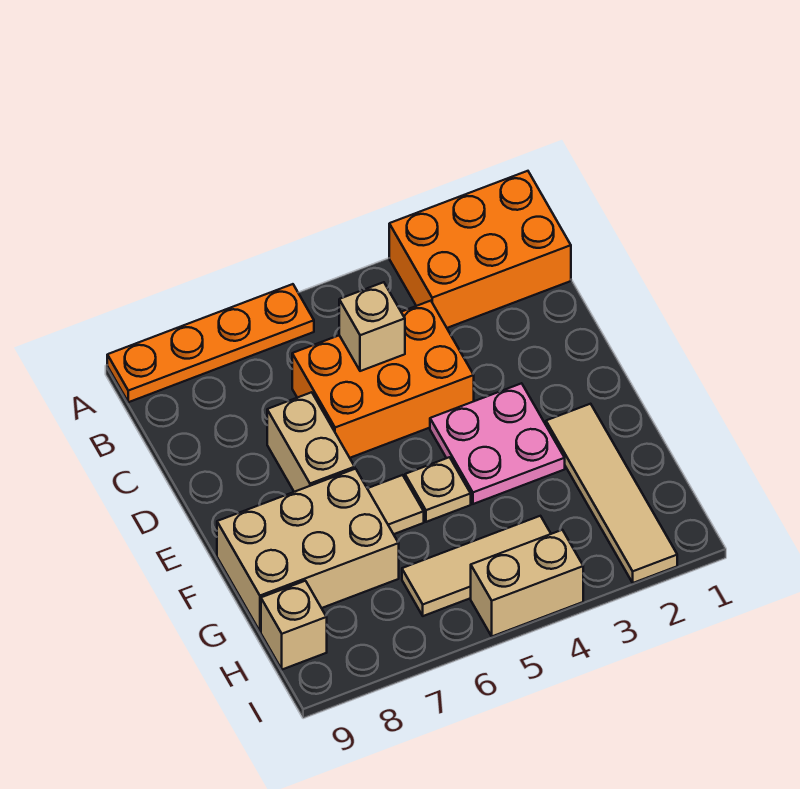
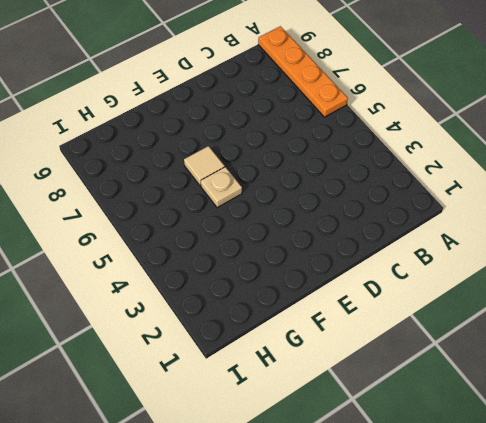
none -> orange brick A1:B3 level 1
none -> orange brick C4:D6 level 1
none -> tan brick D7:E7 level 1

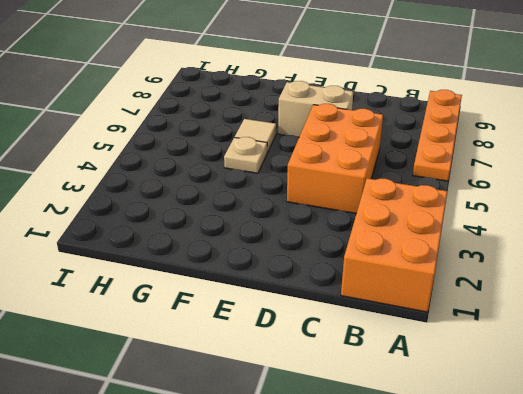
none -> pink plate E3:F4 level 1
none -> tan tile F2:I2 level 1
none -> tan brick F7:G9 level 1

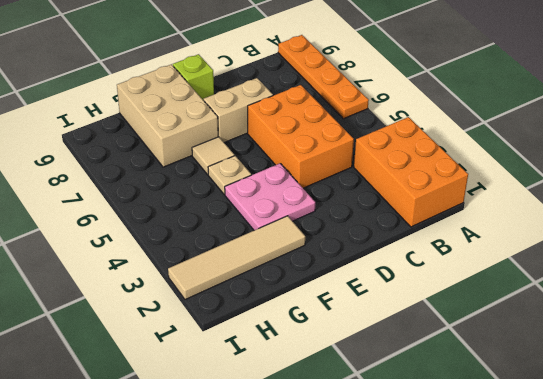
lime brick E9 level 1 -> none
none -> tan tile H4:H6 level 1
none -> tan brick H9 level 1
none -> tan brick I4:I5 level 1

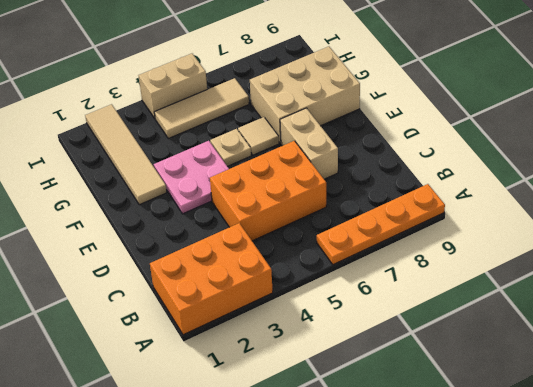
none -> tan brick H9 level 1
none -> tan brick C5 level 2

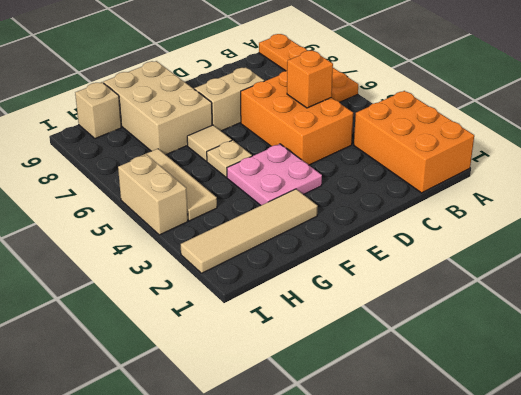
orange brick C5 level 2 -> tan brick C5 level 2

